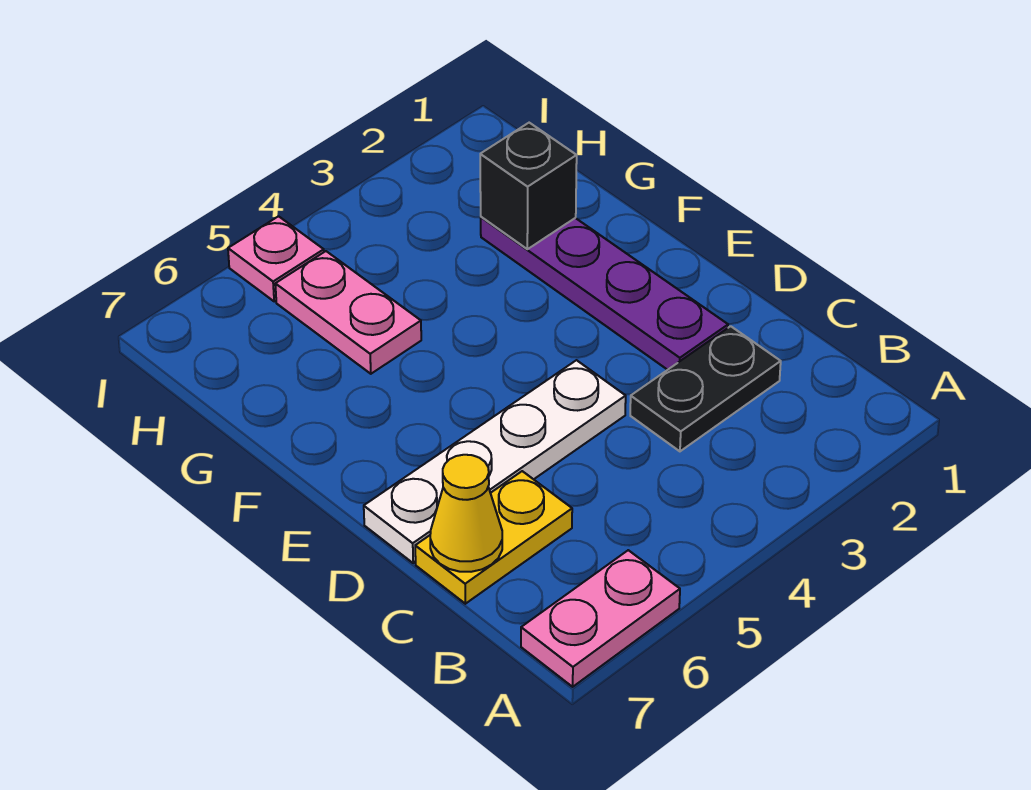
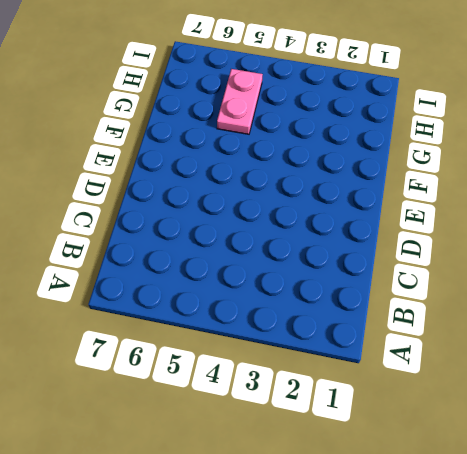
none -> pink plate A6:A7 level 1
none -> black plate C2:C3 level 1

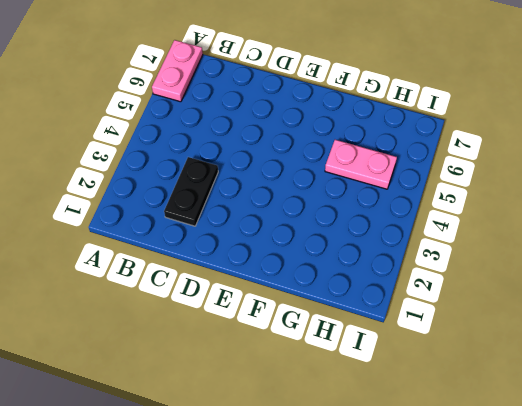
none -> yellow plate C6:C7 level 1
none -> purple plate D2:G2 level 1

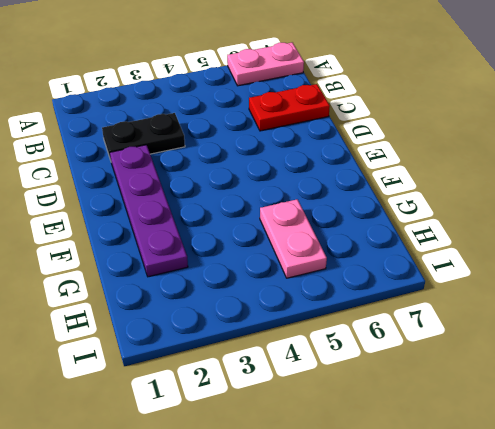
red plate C6:C7 level 1 -> yellow plate C6:C7 level 1
none -> white plate D4:D7 level 1
none -> pink plate I5 level 1

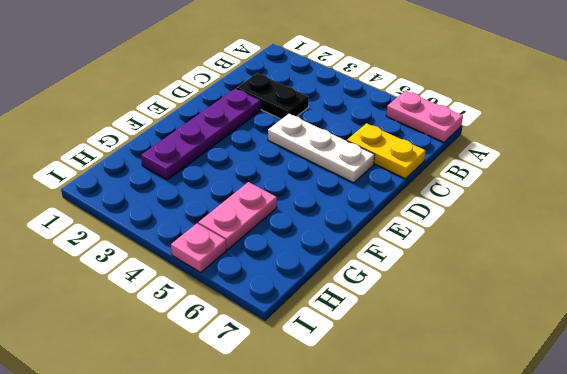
white plate D4:D6 level 1 -> white plate D4:D7 level 1
none -> yellow cone C7 level 2
none -> black brick G2 level 2

